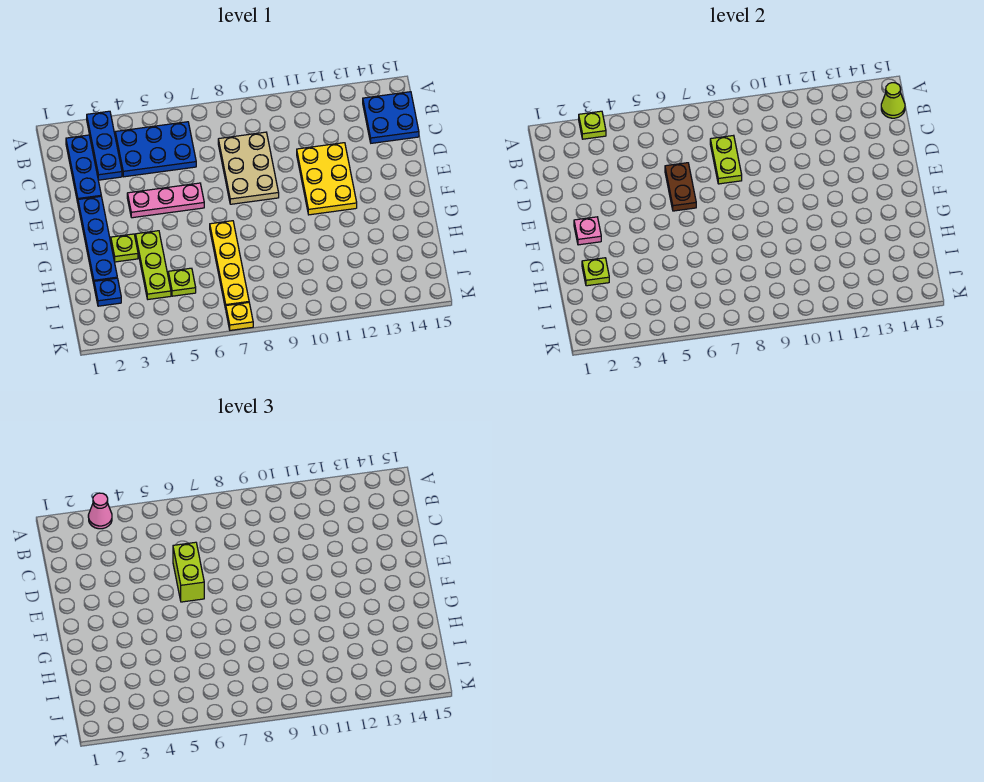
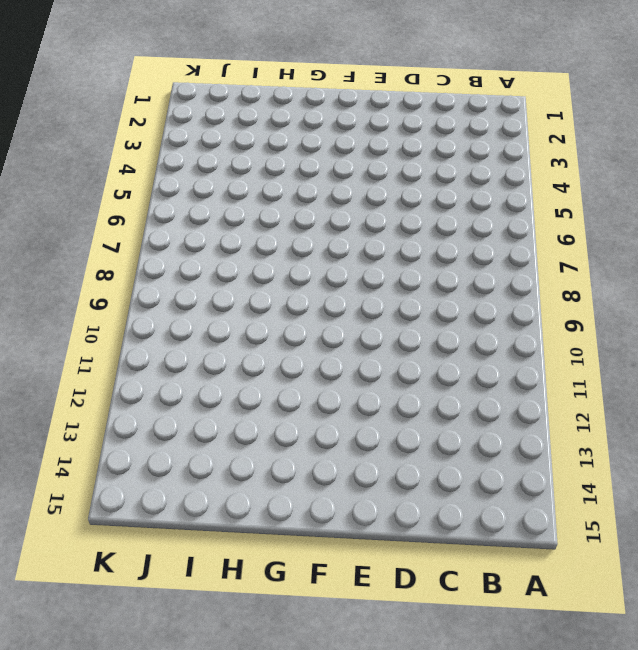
none -> blue plate A3:C3 level 1
none -> blue plate B2:D2 level 1
none -> blue plate B4:C6 level 1

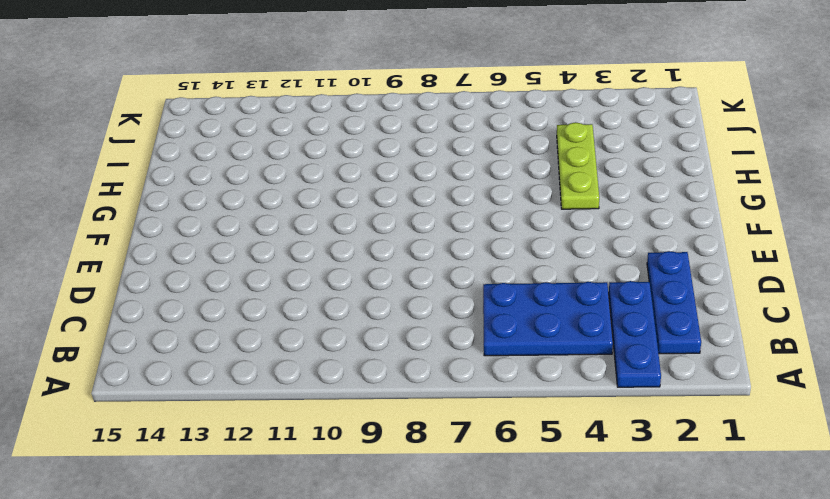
none -> blue plate B14:C15 level 1
none -> tan plate C8:E9 level 1
none -> yellow plate D11:F12 level 1

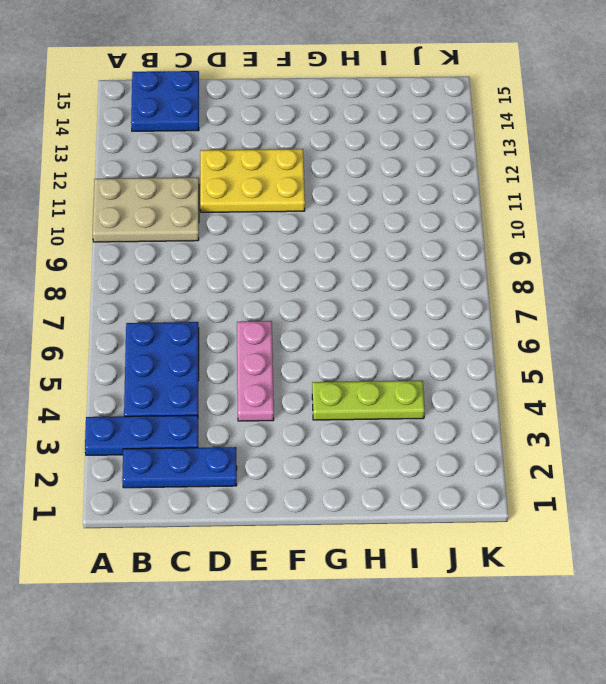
tan plate A10:C11 level 1 -> tan plate C8:E9 level 1
none -> blue plate E2:H2 level 1
none -> lime plate G3 level 1
none -> yellow plate G7:J7 level 1

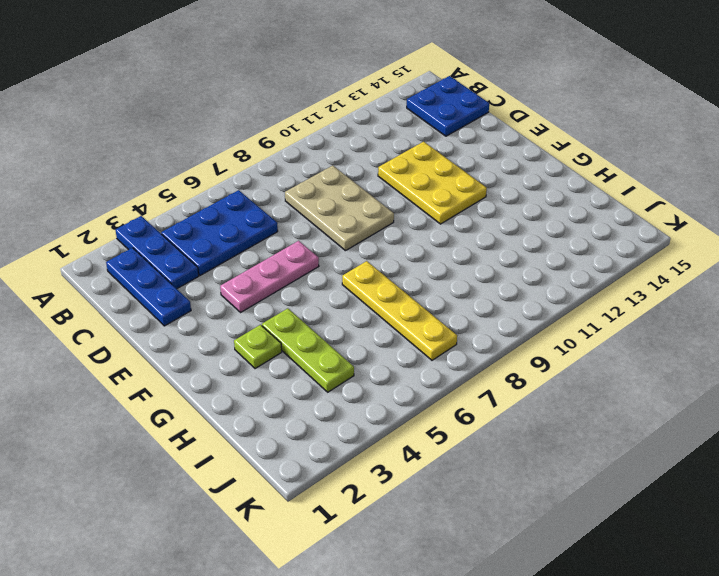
none -> blue plate E2:H2 level 1
none -> blue plate I2 level 1
none -> lime plate I5 level 1

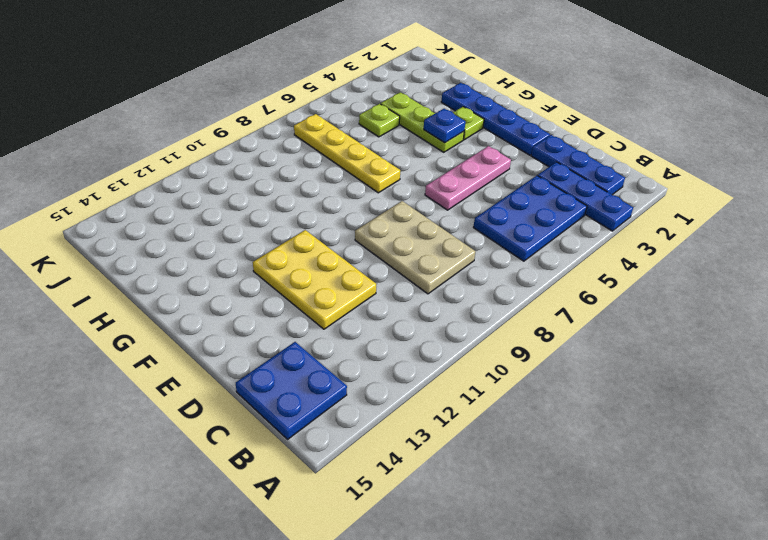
blue plate G4 level 2 -> blue plate I2 level 1
none -> yellow plate K7 level 1
none -> lime plate A3 level 2
none -> lime cone B15 level 2

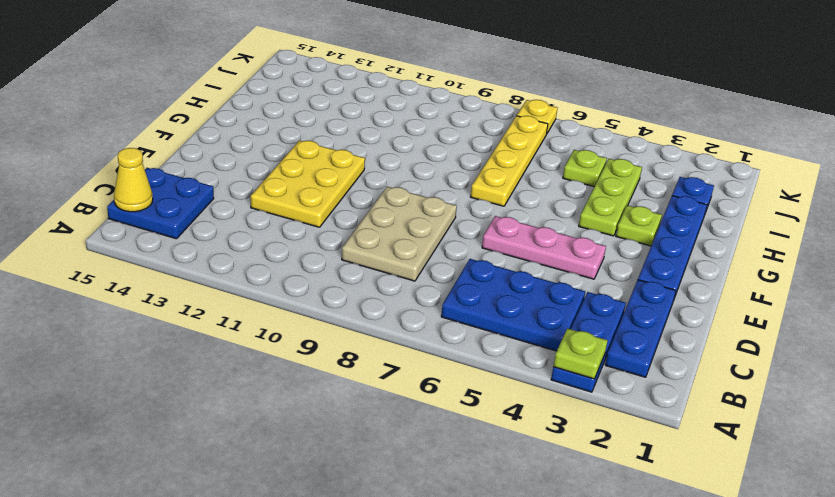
yellow cone B15 level 2 -> lime cone B15 level 2
none -> lime plate C8:D8 level 2
none -> brown plate D6:E6 level 2
none -> pink plate F2 level 2

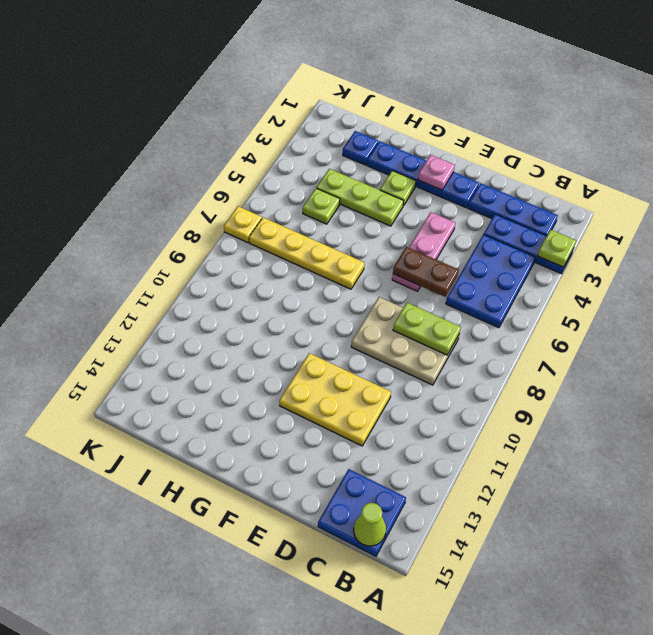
none -> lime plate H2 level 2
none -> pink cone A3 level 3
none -> lime brick D6:E6 level 3

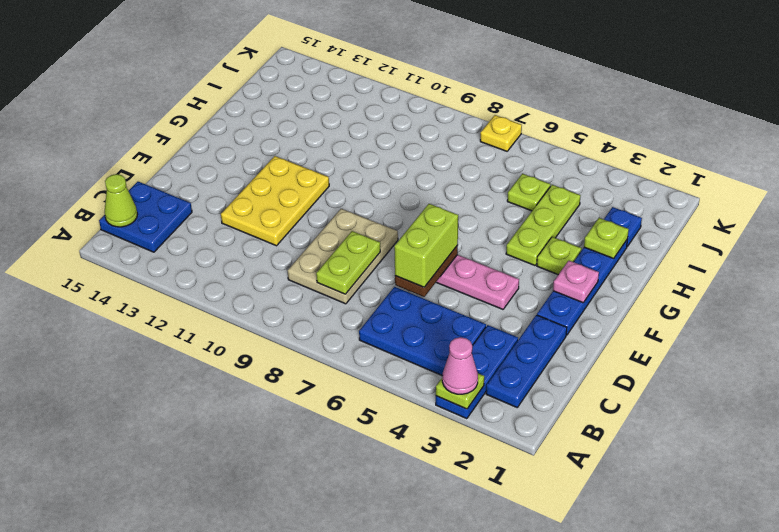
none -> yellow plate G7:J7 level 1

